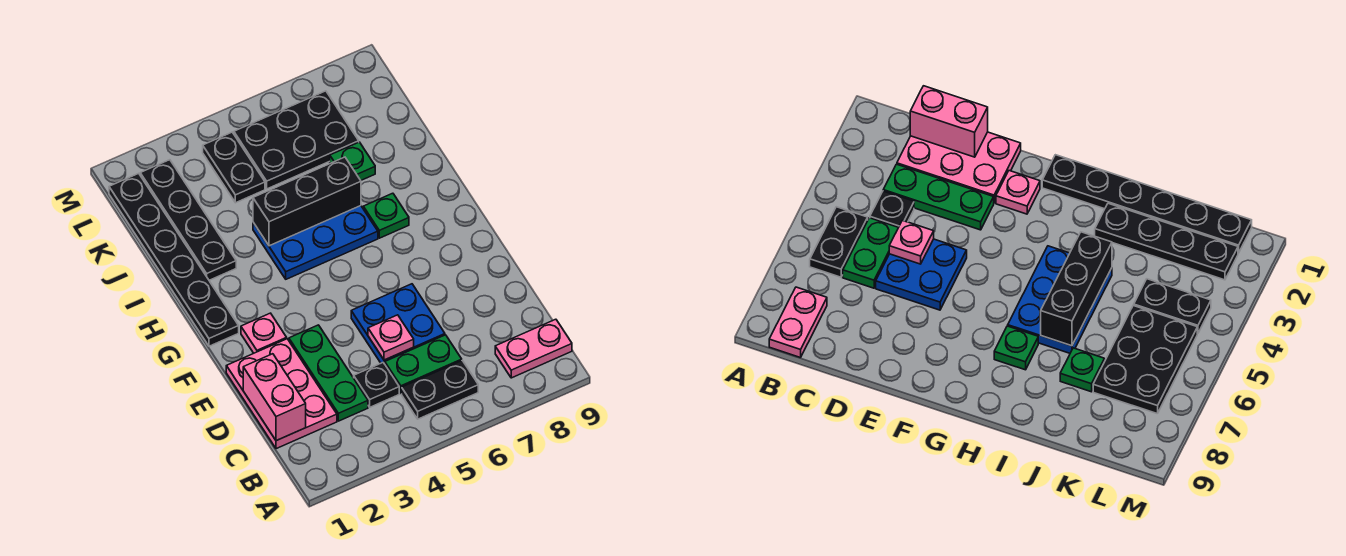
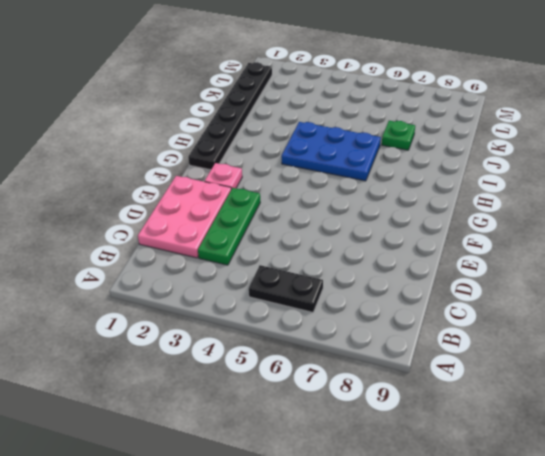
none -> pink plate B8:B9 level 1
none -> black plate C4 level 1
none -> green plate C5:C6 level 1

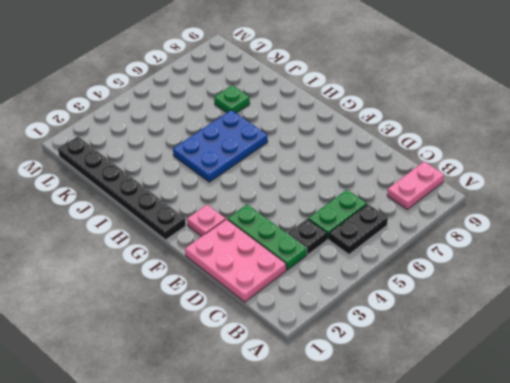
none -> blue plate D5:E6 level 1
none -> green plate H7 level 1
none -> black plate I2:L2 level 1

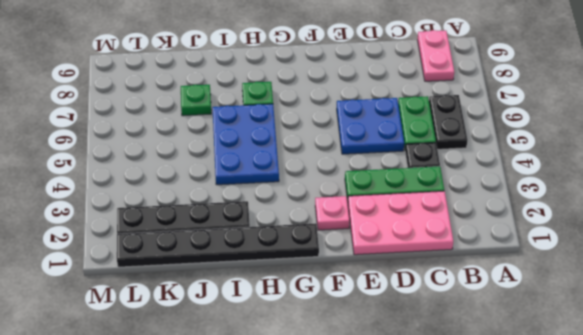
none -> black plate K4:L4 level 1
none -> black plate K5:L7 level 1
none -> pink brick C1:D1 level 2

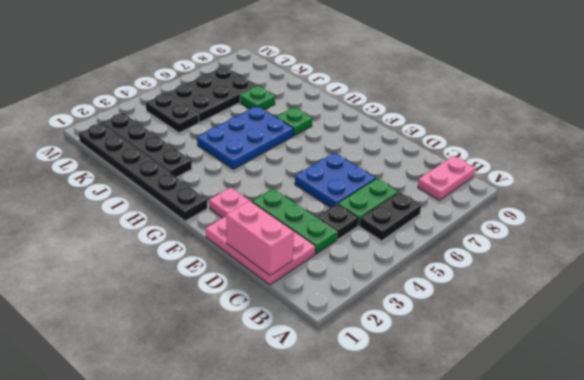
none -> pink plate D5 level 2
none -> black brick I4:I6 level 2

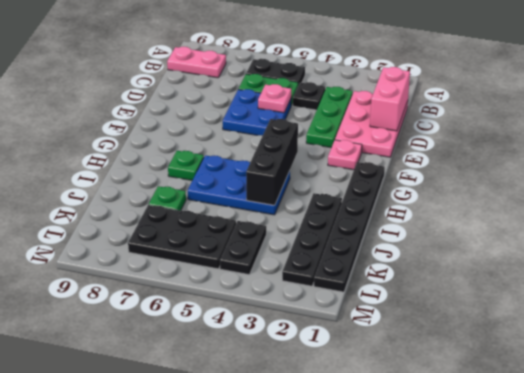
black brick G4:I4 level 2 -> black brick I4:I6 level 2

